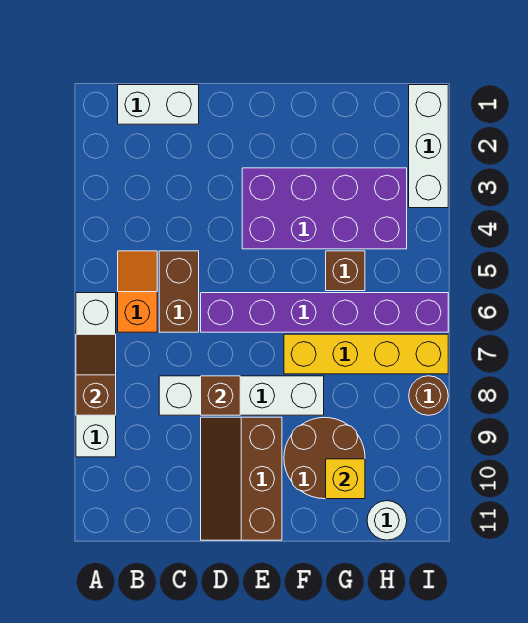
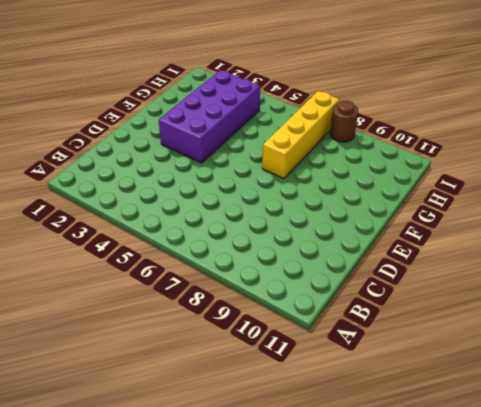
none -> white brick A6:A9 level 1
none -> white brick B1:C1 level 1
none -> orange slope B5:B6 level 1 top 6

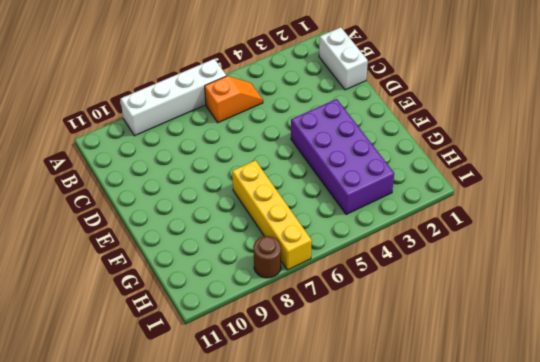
none -> brown brick C5:C6 level 1
none -> white brick C8:F8 level 1
none -> purple brick D6:I6 level 1

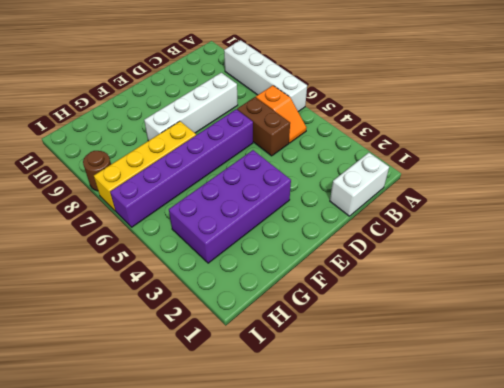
none -> brown slope D9:E11 level 1 top E
none -> brown round brick F9:G10 level 1
none -> brown brick G5 level 1

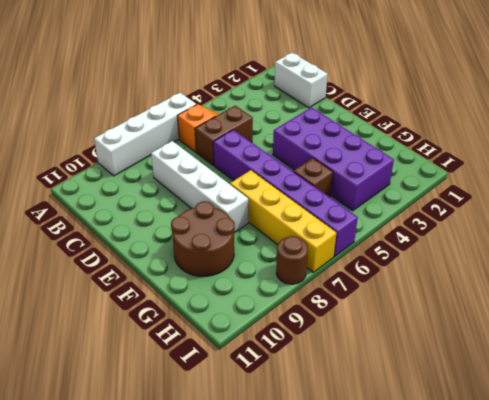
none -> brown slope D9:E11 level 1 top E
none -> white round brick H11 level 1
none -> white brick I1:I3 level 1

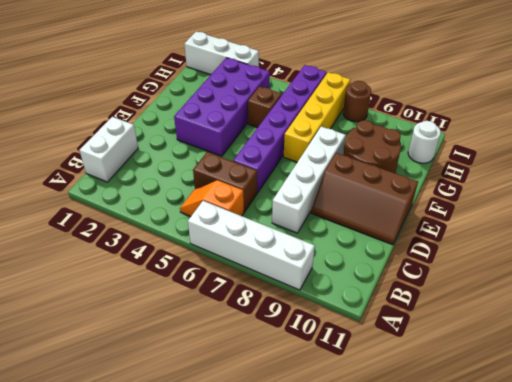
none -> brown slope A7:A8 level 2 top 8
none -> brown brick D8 level 2
none -> yellow brick G10 level 2

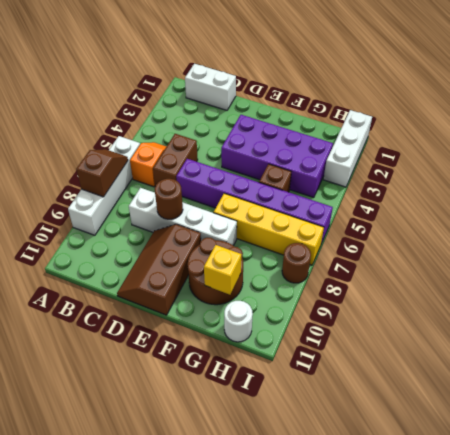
brown round brick D8 level 2 -> brown brick D8 level 2

